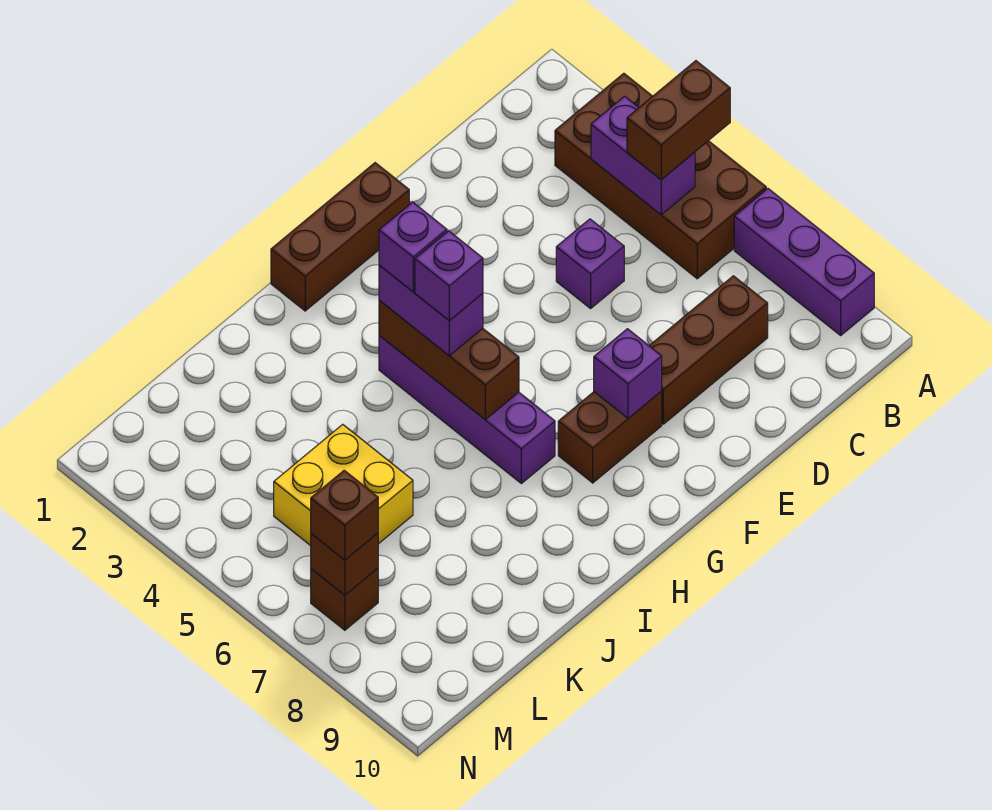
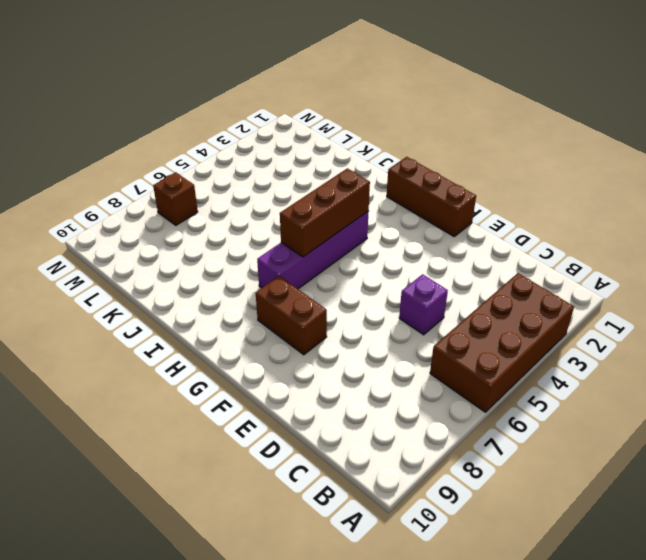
none -> purple brick A7:A9 level 1
none -> brown brick C8:E8 level 1
none -> yellow brick K5:L6 level 1

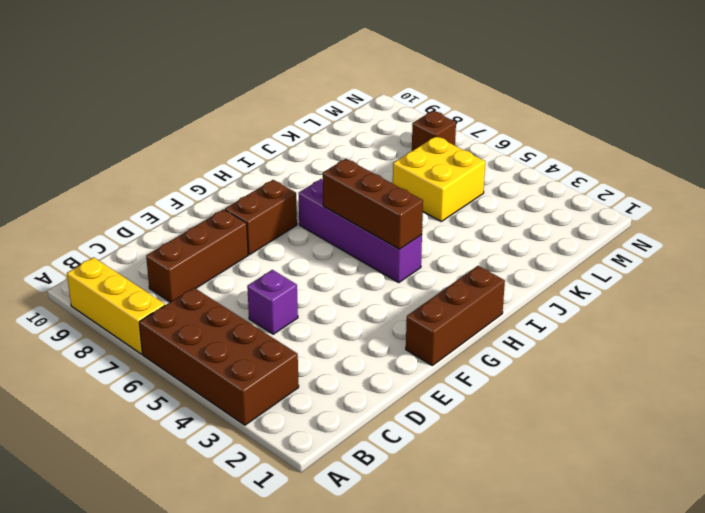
yellow brick A7:A9 level 1 -> purple brick A7:A9 level 1
none -> purple brick B4:B5 level 2
none -> purple brick F8 level 2
none -> brown brick M7 level 2

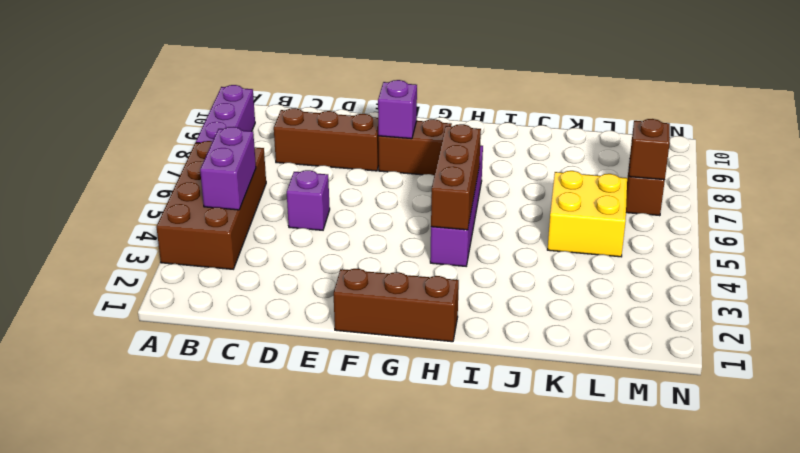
none -> brown brick A5:B5 level 3
none -> purple brick H4:H5 level 3
none -> brown brick M7 level 3

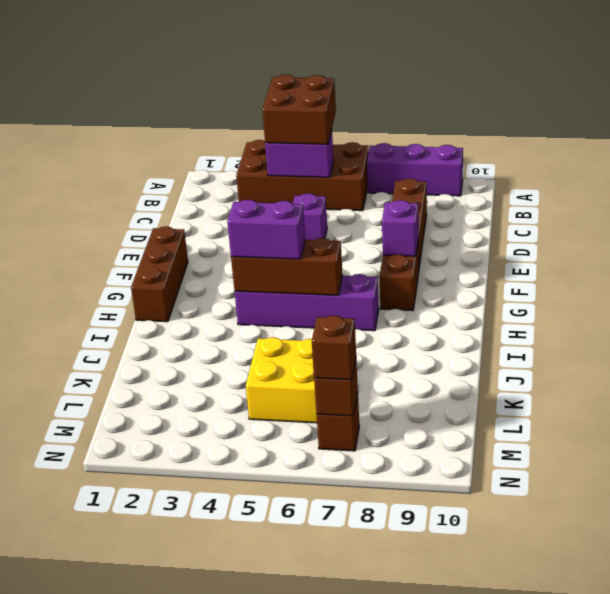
brown brick A4:B5 level 3 -> brown brick A5:B5 level 3
none -> purple brick H4 level 4
none -> purple brick H5 level 4

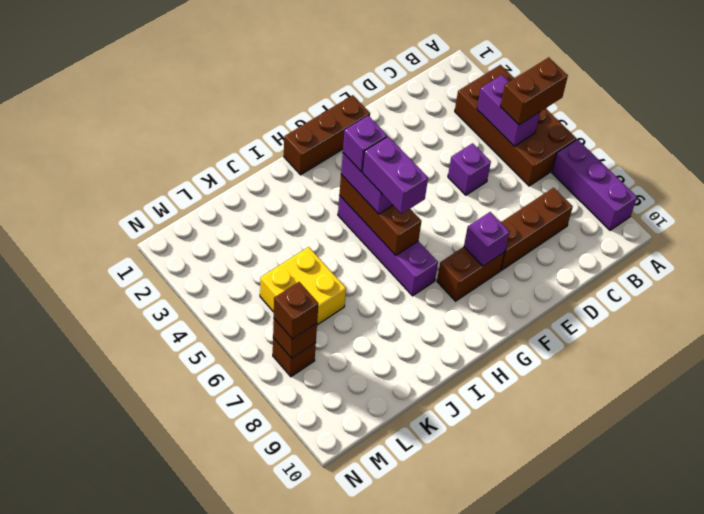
purple brick H5:H6 level 4 -> purple brick H5 level 4

